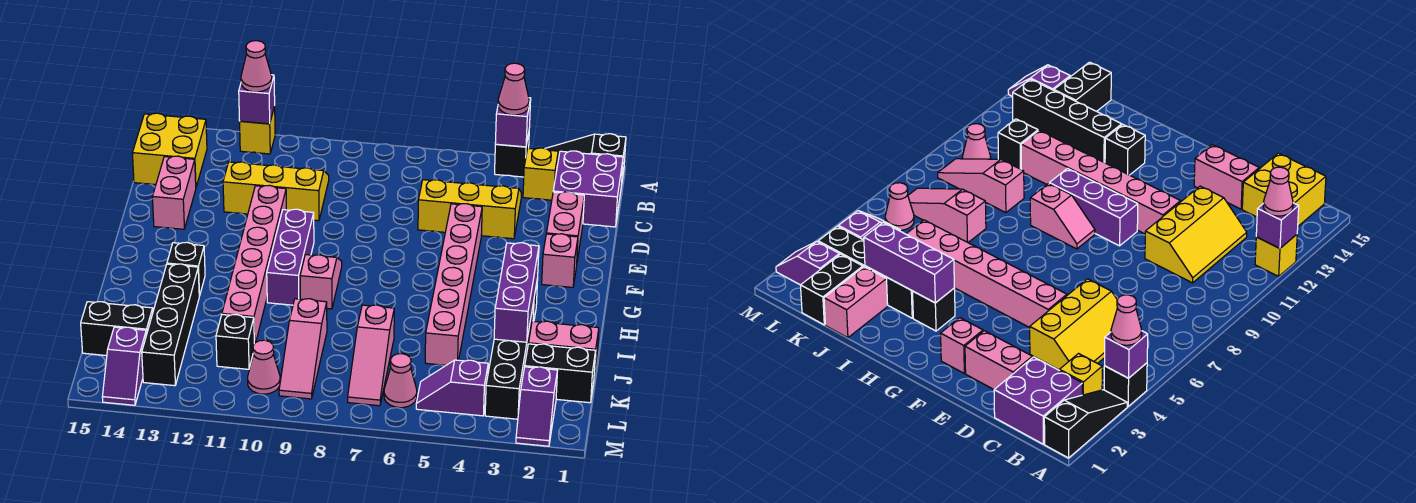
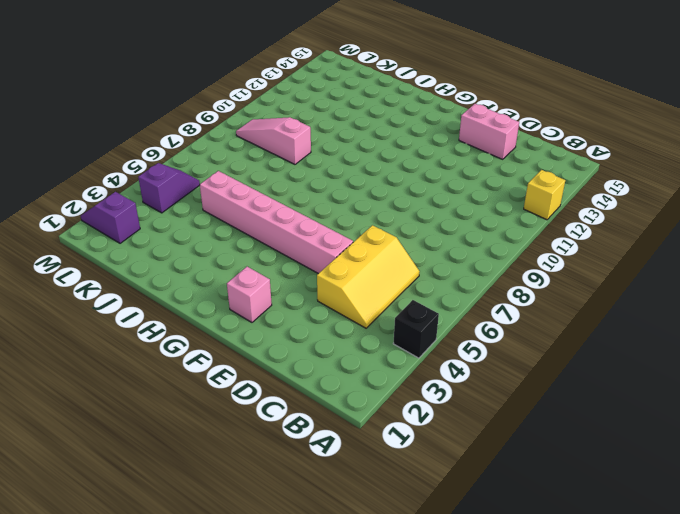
none -> black slope A1:A3 level 1 top 1
none -> purple brick B1:C2 level 1
none -> yellow brick B3 level 1
none -> yellow brick B14:C15 level 1

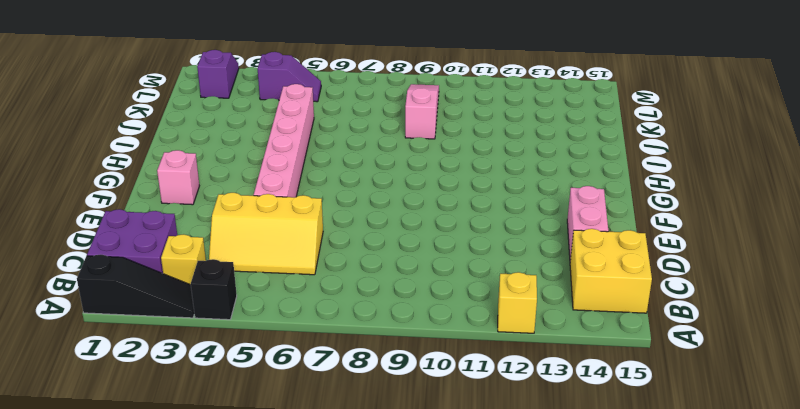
none -> yellow slope C10:D12 level 1 top D
none -> pink brick D2:E2 level 1
none -> pink brick E11:J11 level 1
none -> purple brick F10:H10 level 1

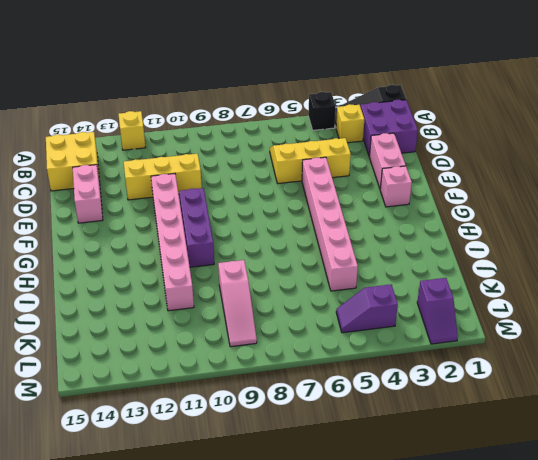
none -> pink slope G9:H9 level 1 top H
none -> black brick H3 level 1
none -> black brick H13 level 1
none -> black brick I3:L3 level 1

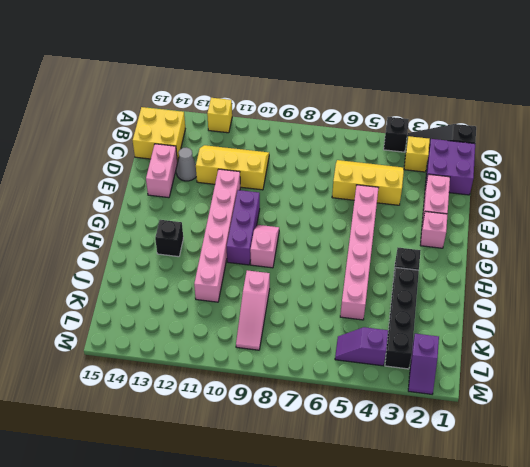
grey cone D13 level 1 -> none
none -> black brick I13:L13 level 1
none -> pink brick J1:J2 level 1
none -> pink slope J7:L7 level 1 top J
none -> black brick K1:K2 level 1

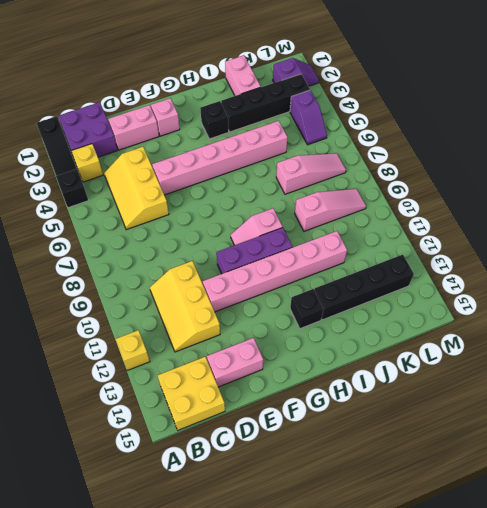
none -> black brick K1:K2 level 1
none -> black brick K11 level 1
none -> black brick K14:K15 level 1
none -> pink cone L6 level 1

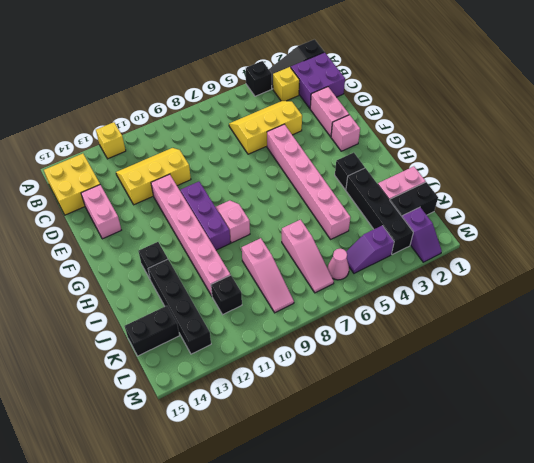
none -> pink cone L10 level 1
none -> purple slope L14:M14 level 1 top L
none -> purple brick A4 level 2
none -> purple brick A12 level 2

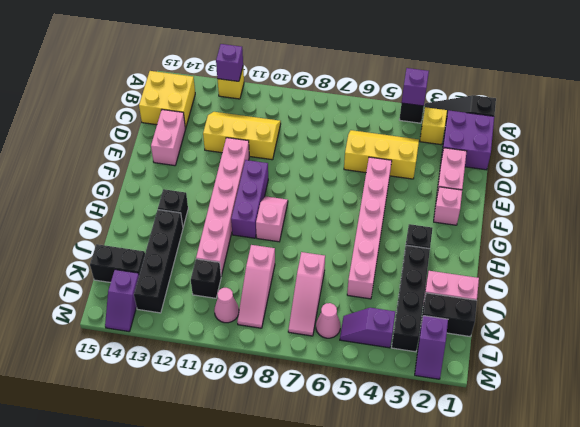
none -> purple brick H3:J3 level 2
none -> pink cone A4 level 3
none -> pink cone A12 level 3

